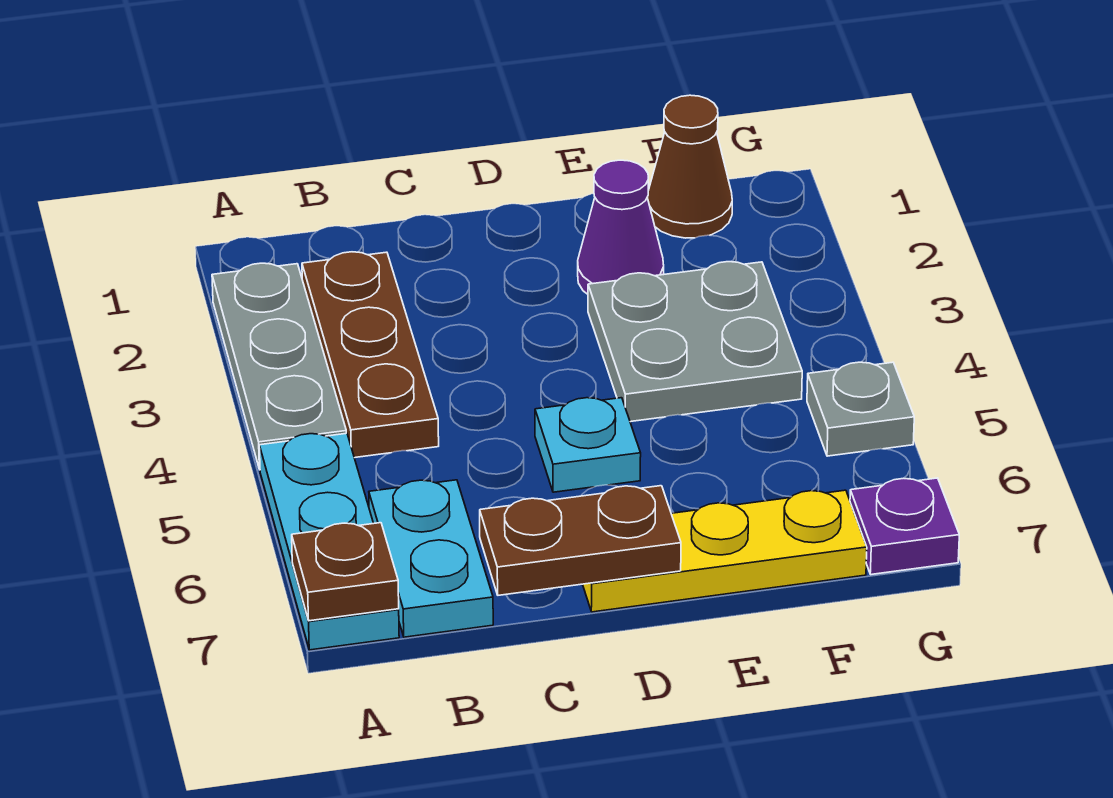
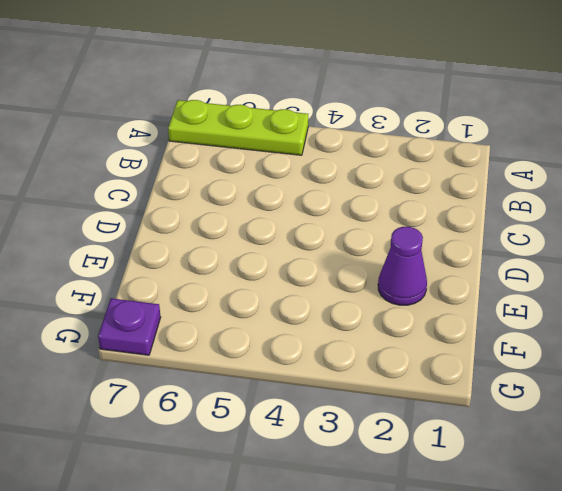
lime plate A5:A7 level 1 -> cyan plate A5:A7 level 1
none -> grey plate A2:A4 level 1
none -> brown plate B2:B4 level 1
none -> cyan plate B6:B7 level 1

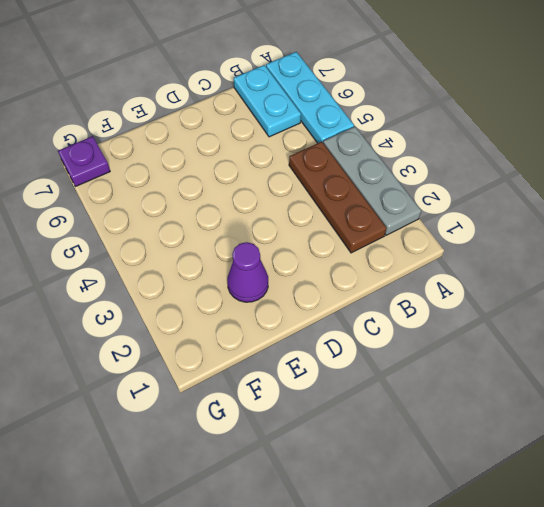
none -> cyan plate D5 level 1
none -> yellow plate D7:F7 level 1
none -> grey plate E3:F4 level 1

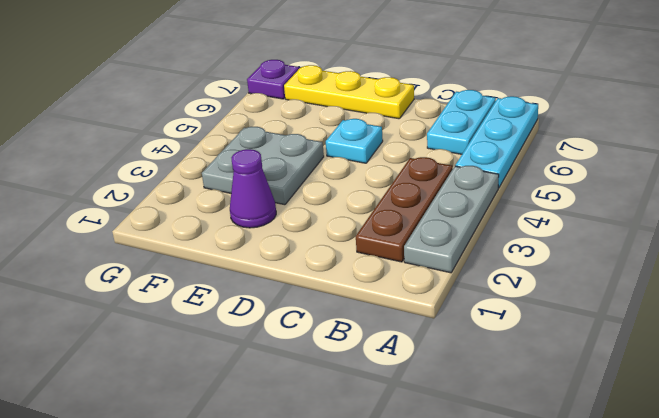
none -> brown cone F1 level 1
none -> grey plate G5 level 1
none -> brown plate A7 level 2

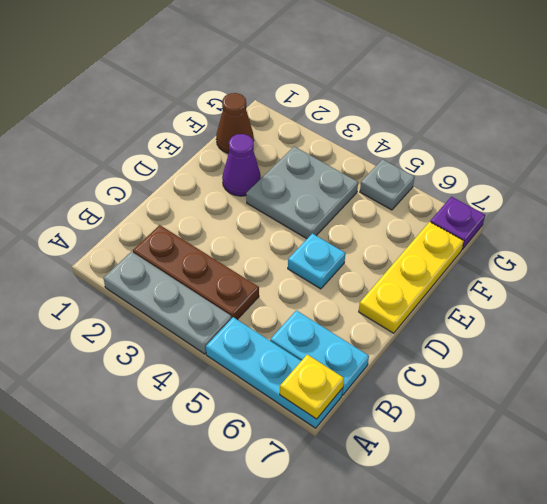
yellow plate A7 level 2 -> brown plate A7 level 2
none -> brown plate C7:D7 level 2

